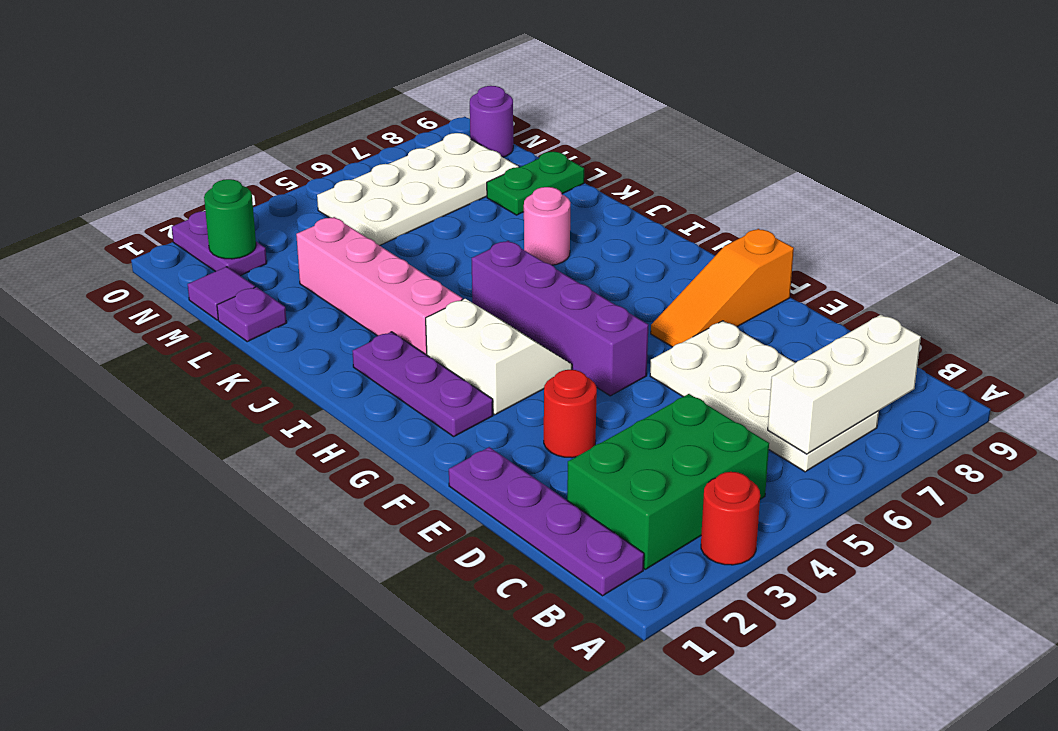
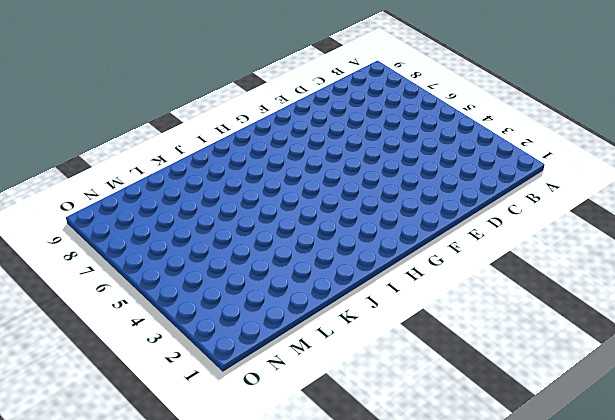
none -> red round brick A3 level 1
none -> purple plate B1:E1 level 1
none -> green brick B2:C4 level 1

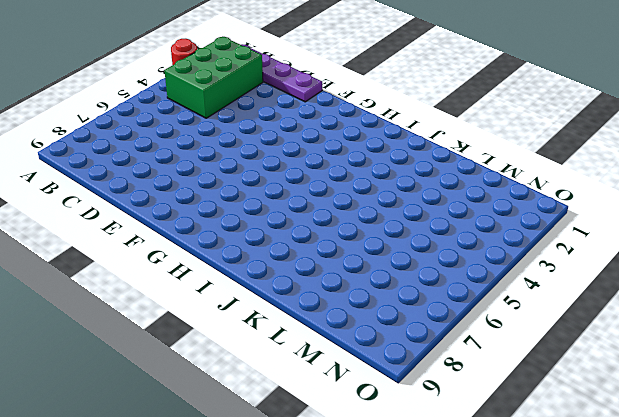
none -> white plate B6:E7 level 1
none -> red round brick E3 level 1
none -> purple brick F5:I5 level 1

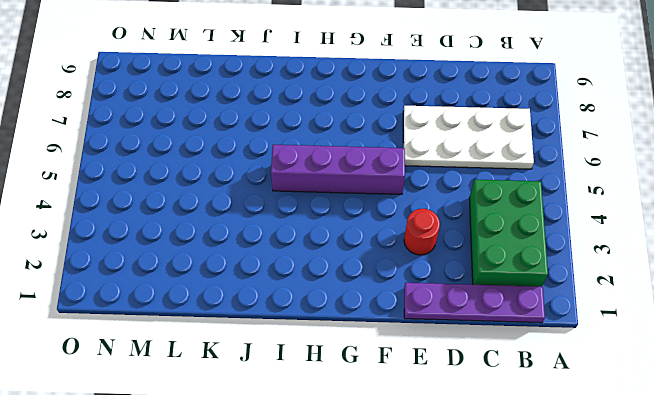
none -> red round brick A3 level 1
none -> orange slope F7:F9 level 1 top 9
none -> purple plate G2:I2 level 1

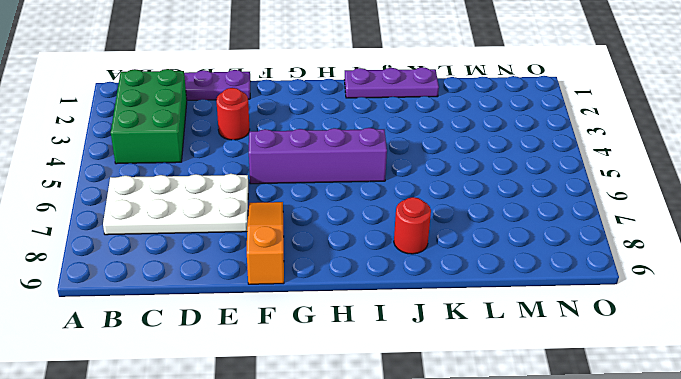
purple plate I1:K1 level 1 -> purple plate G2:I2 level 1
red round brick J8 level 1 -> red round brick A3 level 1
none -> white slope G3:H4 level 1 top 3
none -> pink brick I3:L3 level 1
none -> pink round brick J7 level 1

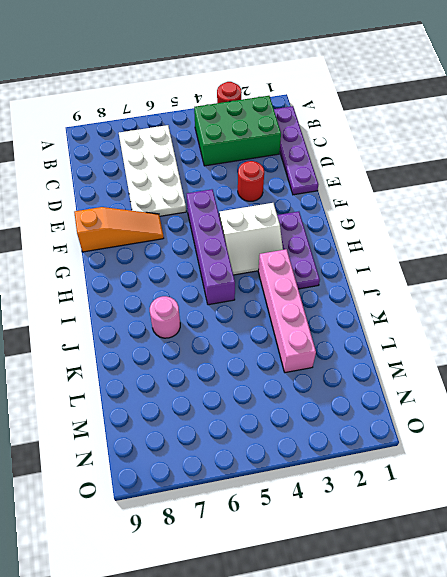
white slope G3:H4 level 1 top G -> white slope G3:H4 level 1 top 3
none -> purple plate L1 level 1
none -> green plate L8:L9 level 1
none -> purple tile M1 level 1

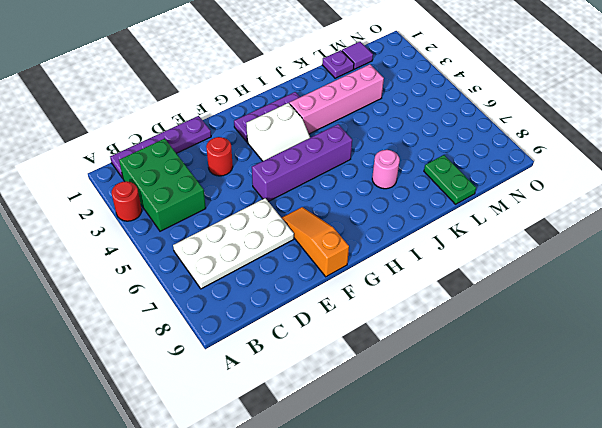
none -> white plate M5:N8 level 1
none -> purple plate N2:O2 level 1
none -> purple round brick N9 level 1

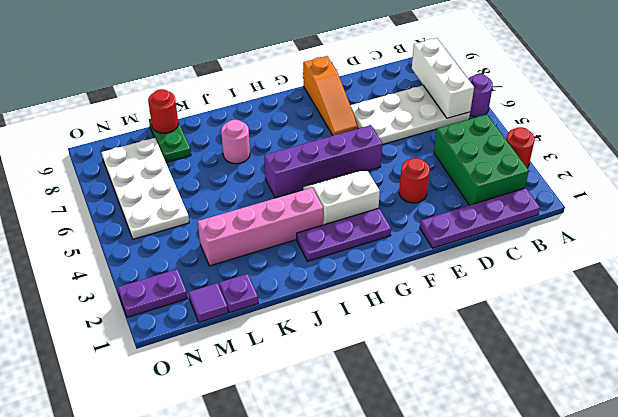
purple round brick A6 level 1 -> purple round brick N9 level 1
red round brick L9 level 2 -> none
none -> green round brick N2 level 2

